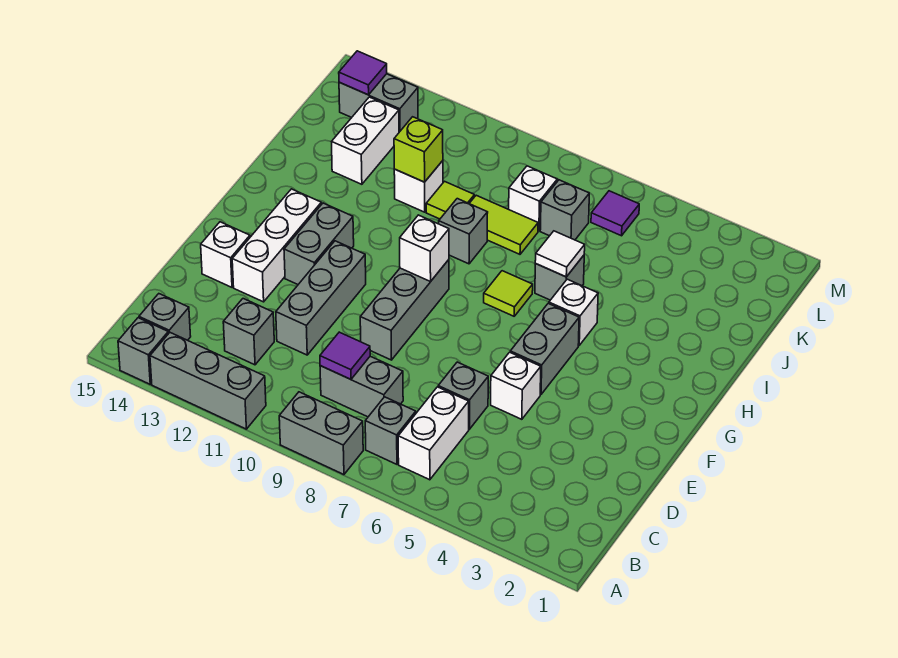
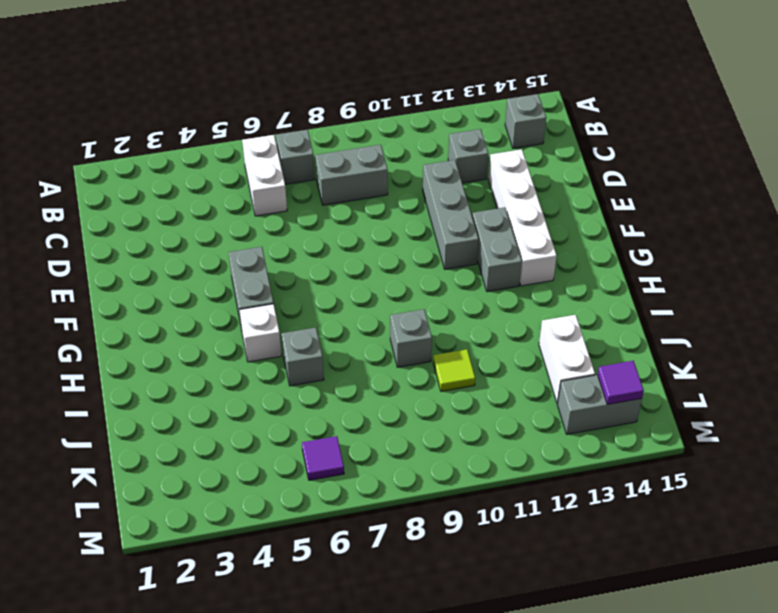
white brick D13:G13 level 1 -> white brick E13:G13 level 1
none -> grey brick A8:A9 level 1
none -> grey brick A11:A13 level 1
none -> grey brick A14 level 1
none -> grey brick D6 level 1

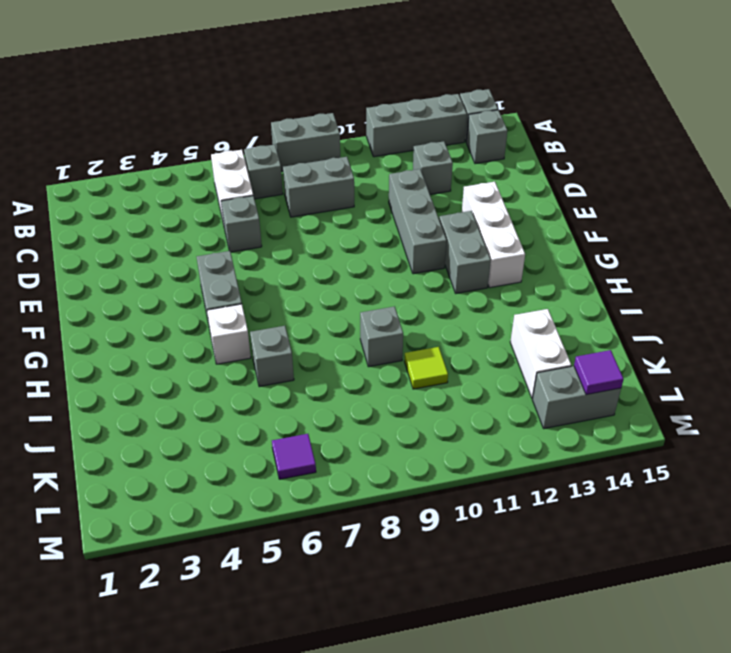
none -> white brick E5 level 1
none -> grey brick E9:G9 level 1
none -> white brick E14 level 1
none -> lime tile H7 level 1

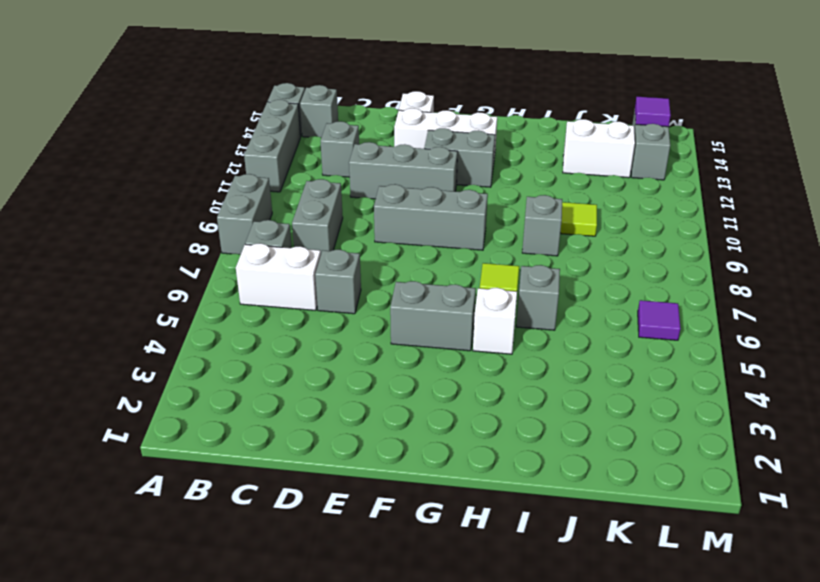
none -> white brick E5 level 1
none -> lime tile J8:J9 level 1
none -> white brick J11 level 1
none -> grey brick K7 level 1

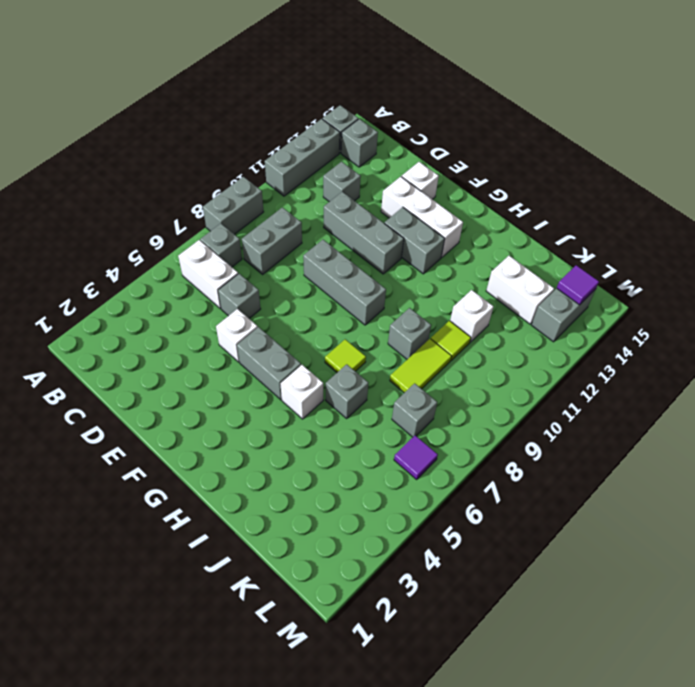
none -> white brick K8 level 1
none -> purple tile C9 level 2
none -> white brick G9 level 2
none -> white tile I6 level 2

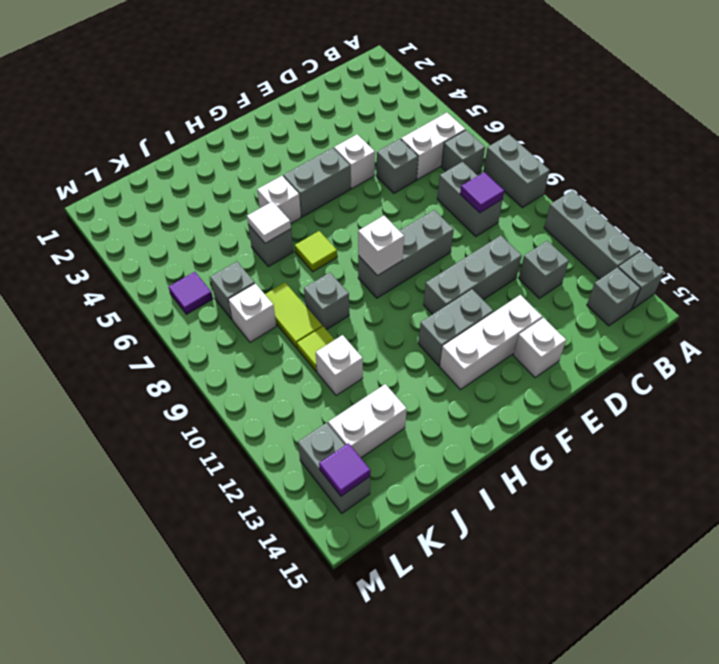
none -> lime brick J11 level 2

